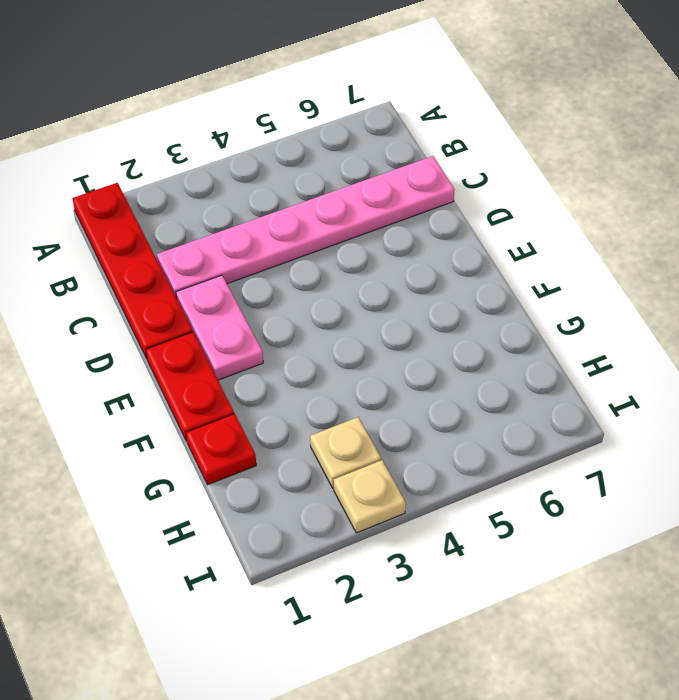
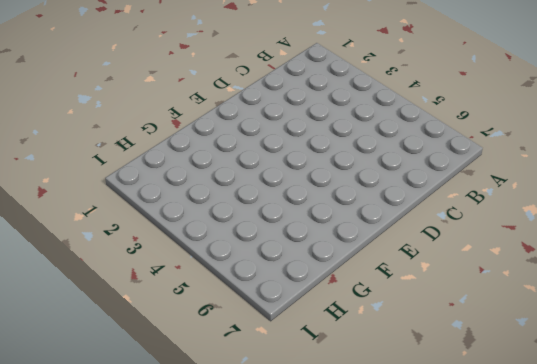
none -> red plate A1:D1 level 1
none -> pink plate C2:C7 level 1

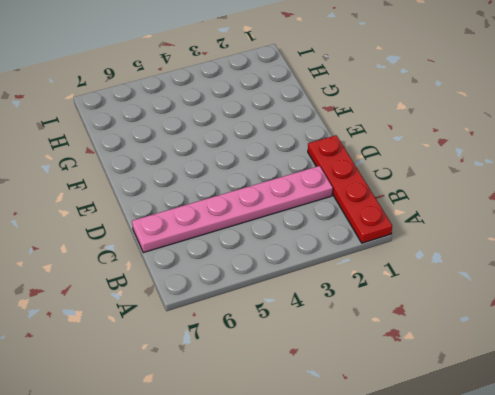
none -> pink plate D2:E2 level 1
none -> red plate E1:F1 level 1

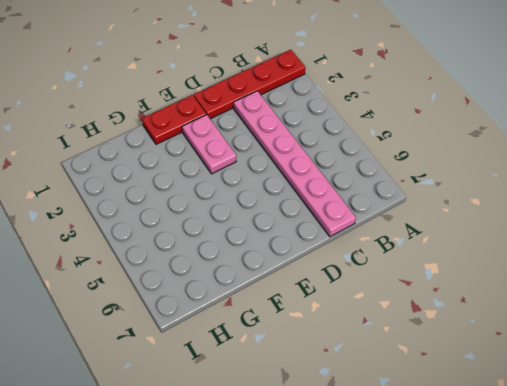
pink plate E2:E3 level 1 -> pink plate D2:E2 level 1
none -> red plate G1 level 1
none -> tan plate H3 level 1

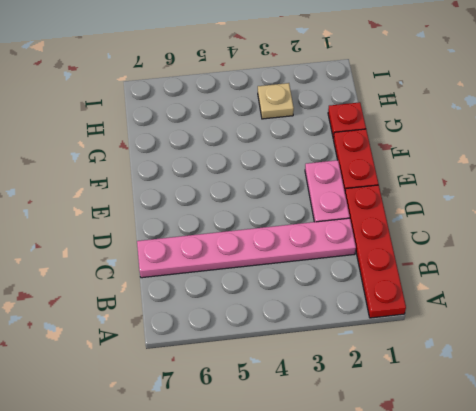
none -> tan plate I3 level 1

